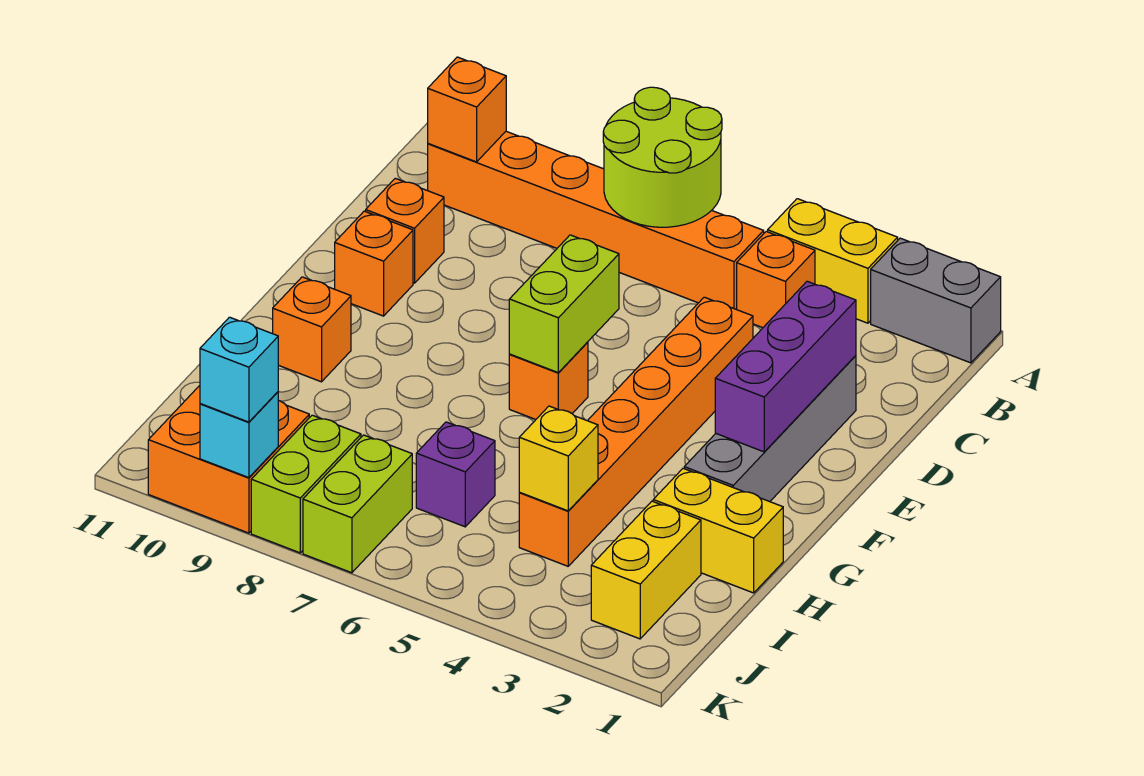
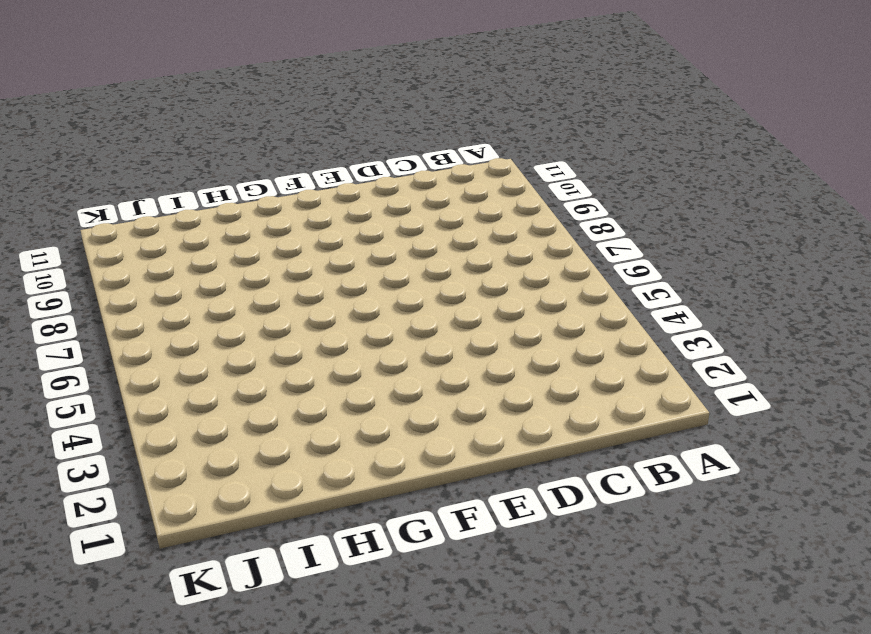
none -> grey brick A1:A2 level 1
none -> yellow brick A3:A4 level 1
none -> orange brick B4 level 1

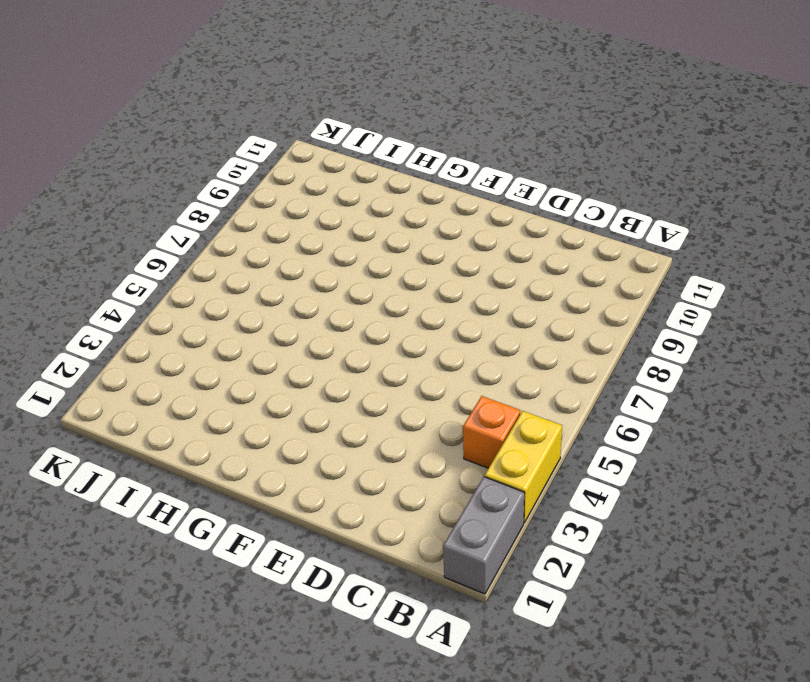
none -> orange brick B5:B10 level 1
none -> grey brick D2:G2 level 1
none -> orange brick D4:I4 level 1

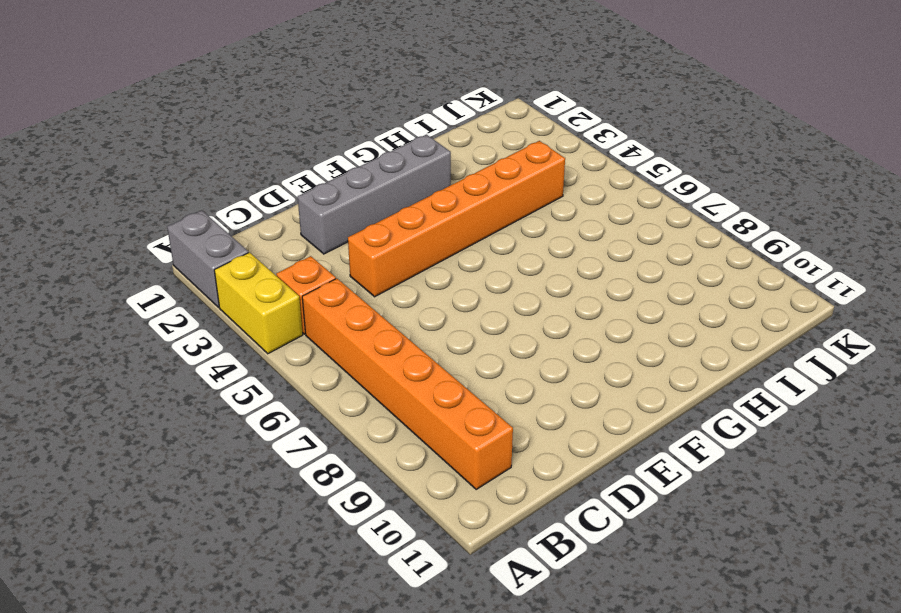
none -> orange brick D10 level 1
none -> orange brick E10 level 1
none -> orange brick F6 level 1

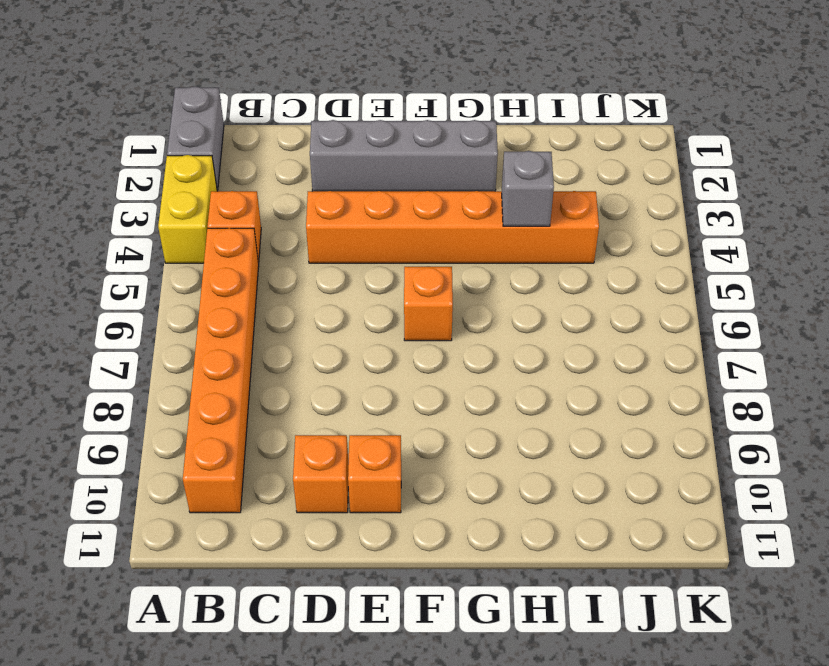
grey brick H4 level 2 -> none
none -> orange brick G10 level 1
none -> yellow brick H1:H2 level 1
none -> yellow brick I2:J2 level 1

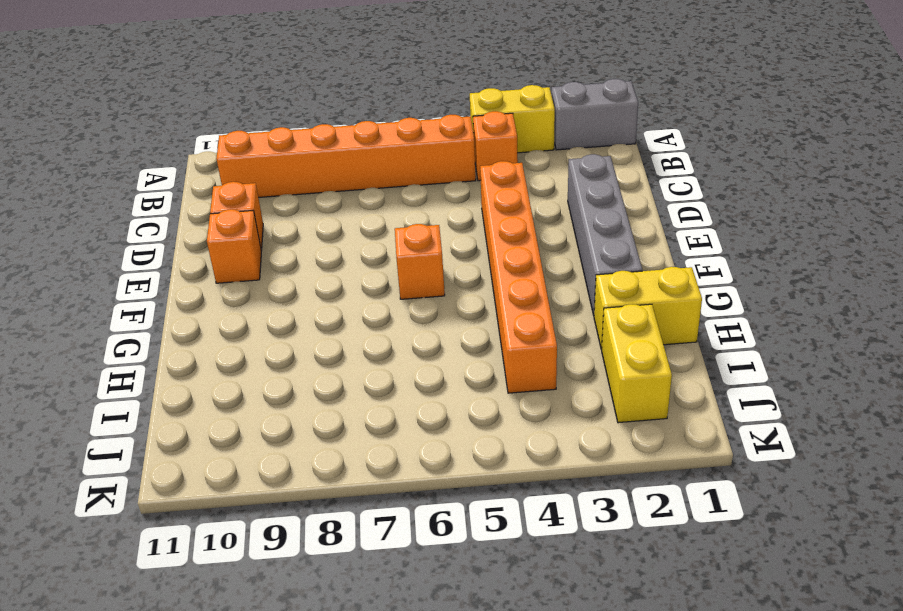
none -> orange brick G10 level 1
none -> purple brick I6 level 1
none -> lime brick J7:K7 level 1

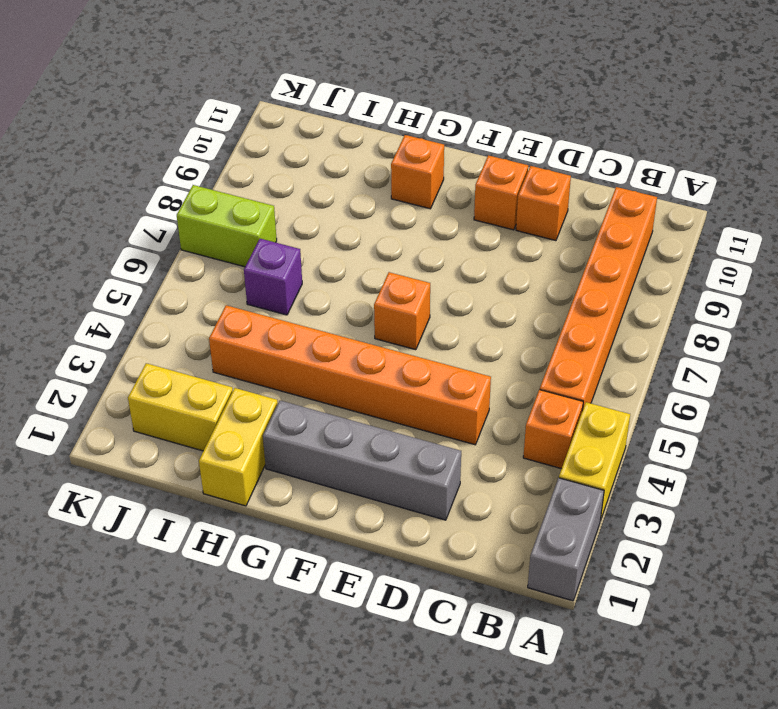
none -> lime brick J8:K8 level 1
none -> orange brick J9:K10 level 1
none -> lime round brick A6:B7 level 2

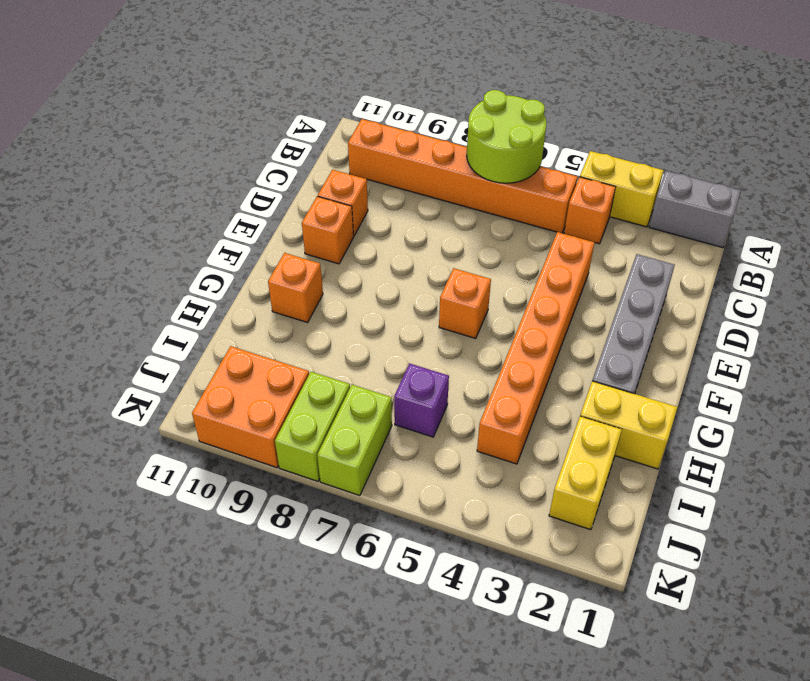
none -> orange brick B10 level 2
none -> purple brick D2:F2 level 2
none -> lime brick E6:F6 level 2

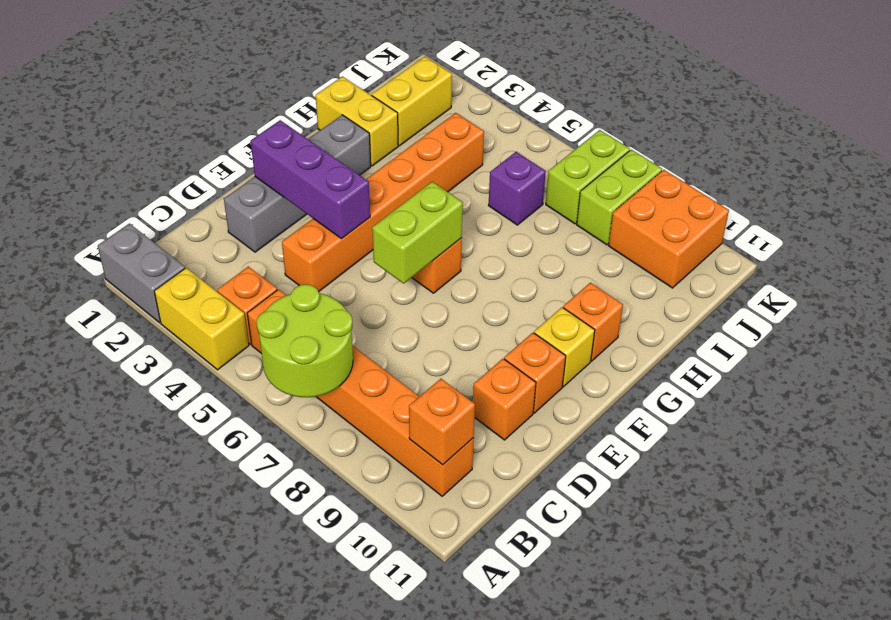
purple brick E2:E4 level 2 -> purple brick D2:F2 level 2
yellow brick F10 level 1 -> yellow brick I4 level 2
none -> cyan brick K9 level 2
none -> cyan brick K9 level 3

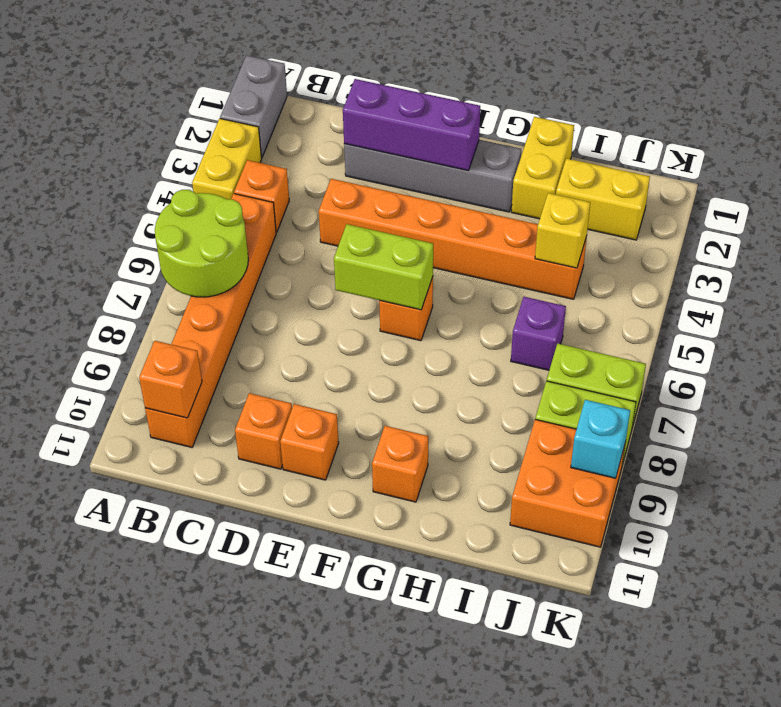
none -> cyan brick K9 level 3

